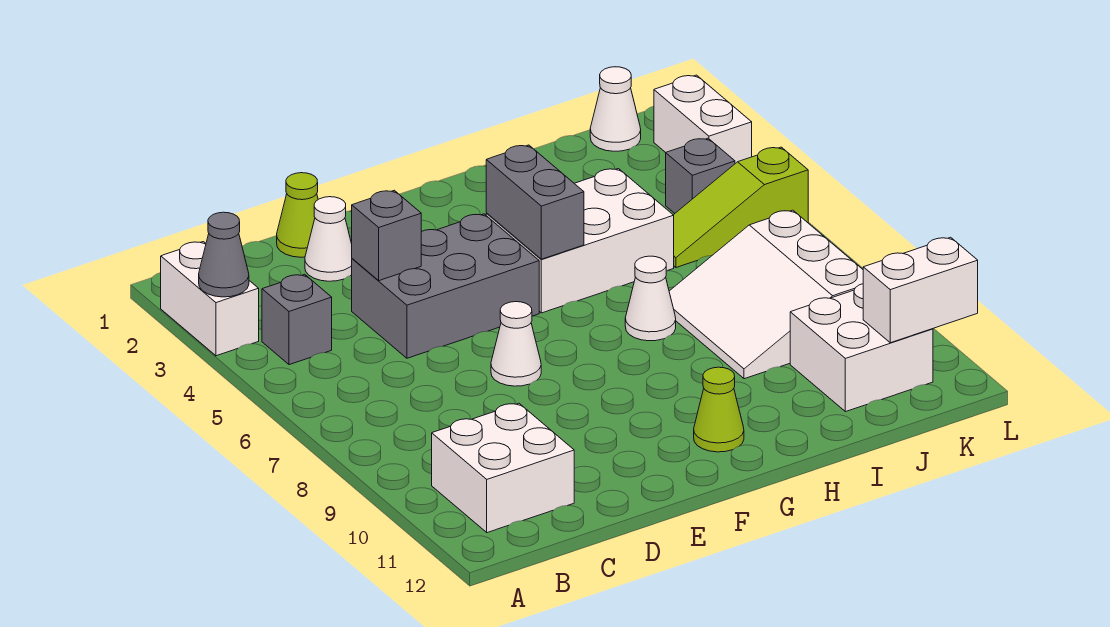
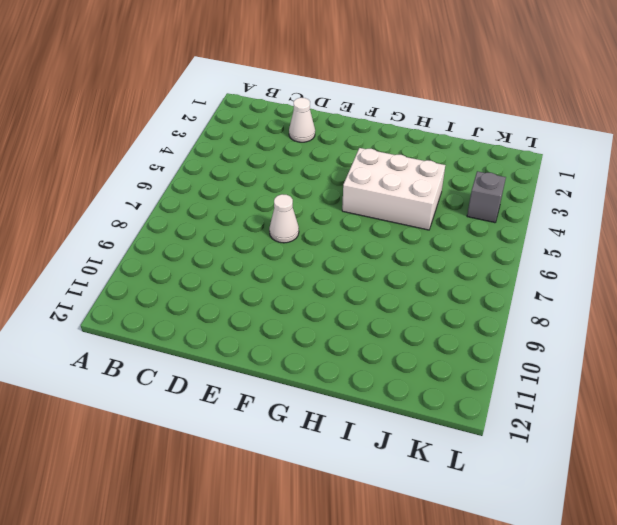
none -> white brick A2:A3 level 1
none -> grey brick B4 level 1
none -> white brick B10:C11 level 1

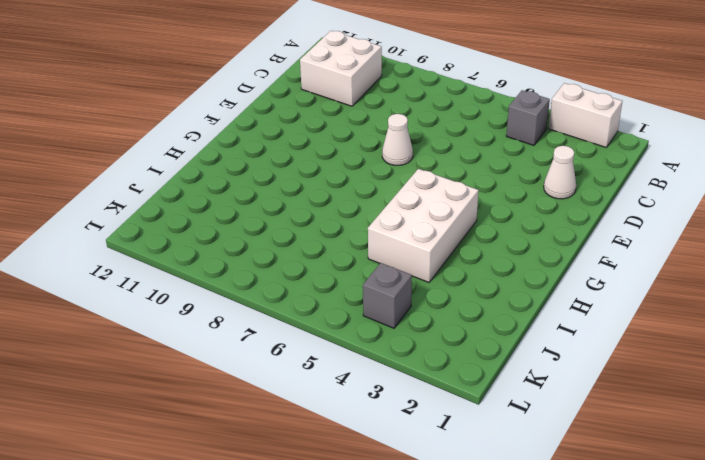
none -> lime cone D1 level 1
none -> grey brick D4:F5 level 1
none -> lime cone G11 level 1

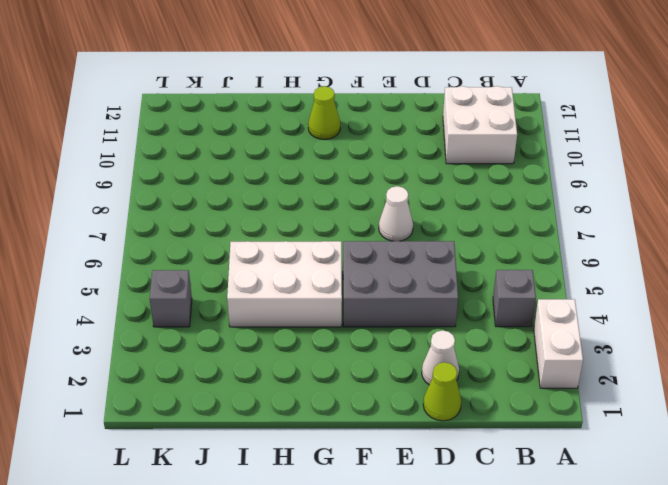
none -> white cone H7 level 1
none -> white slope I7:K9 level 1 top K
none -> lime slope J5:L5 level 1 top L

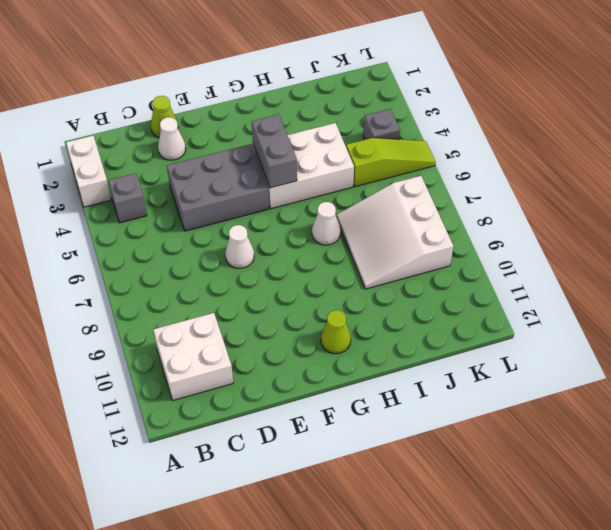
lime slope J5:L5 level 1 top J -> lime slope J5:L5 level 1 top L
none -> white brick J10:K11 level 1
none -> white cone K1 level 1
none -> white brick L2:L3 level 1

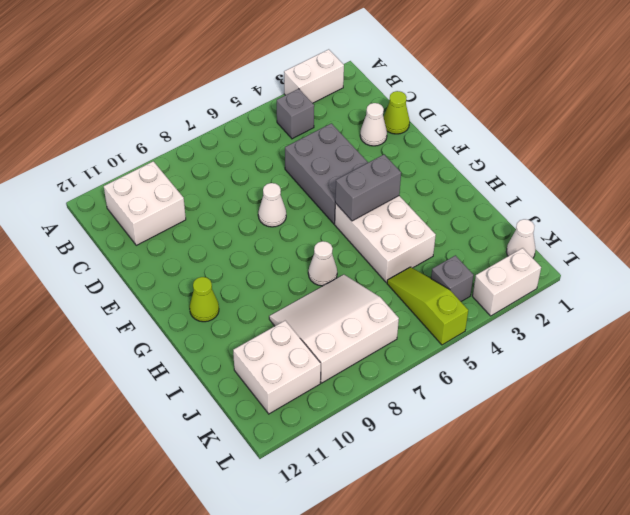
none -> grey cone A3 level 2
none -> grey brick D4 level 2
none -> white brick K11:L11 level 2

